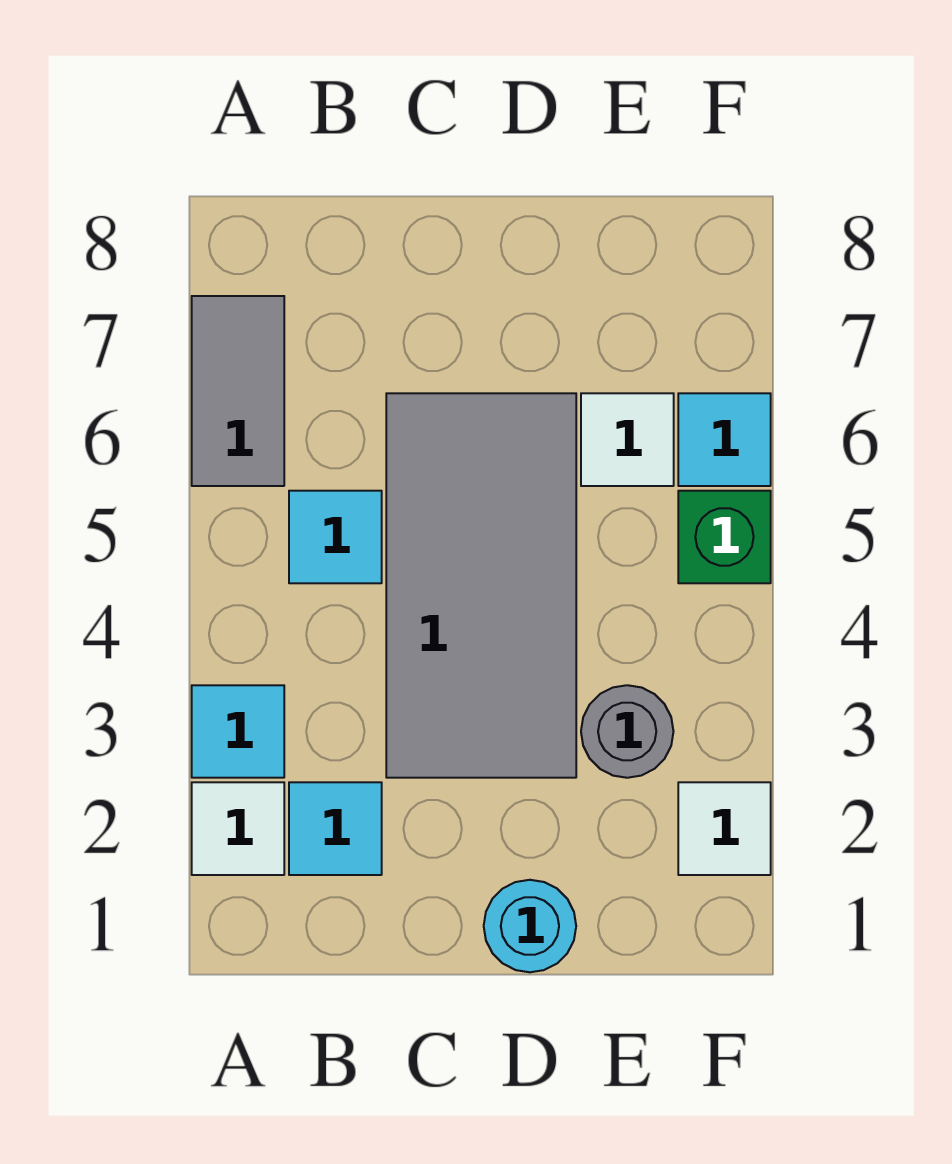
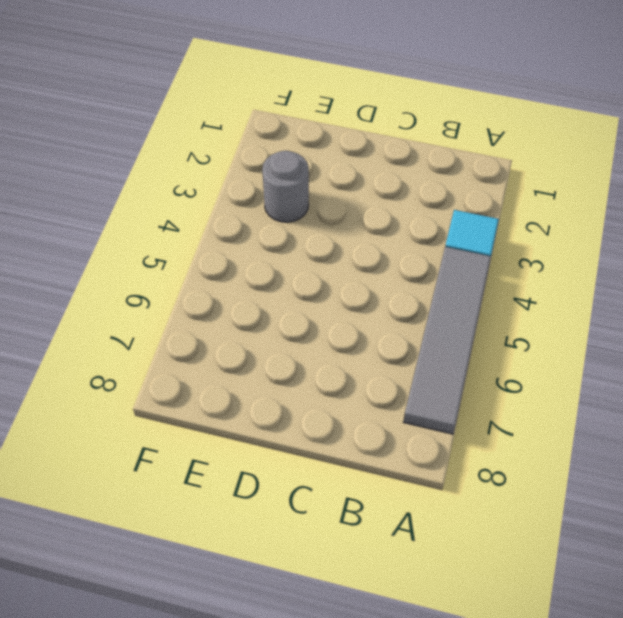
grey tile A4:A7 level 1 -> grey tile A6:A7 level 1
none -> white tile A2 level 1
none -> cyan tile B2 level 1
none -> cyan tile B5 level 1

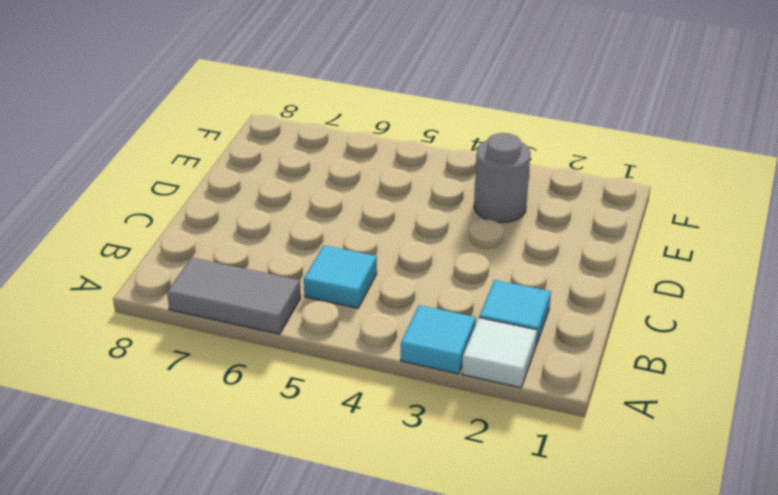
none -> grey tile C3:D6 level 1
none -> cyan round brick D1 level 1
none -> white tile E6 level 1

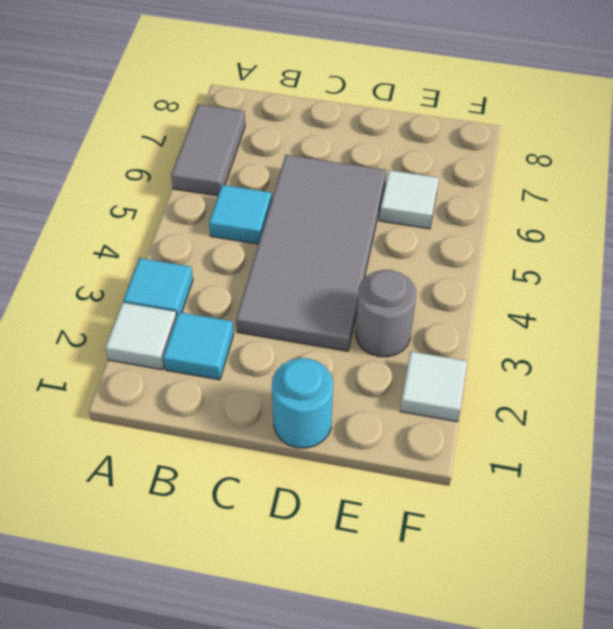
none -> green brick F5 level 1
none -> cyan tile F6 level 1

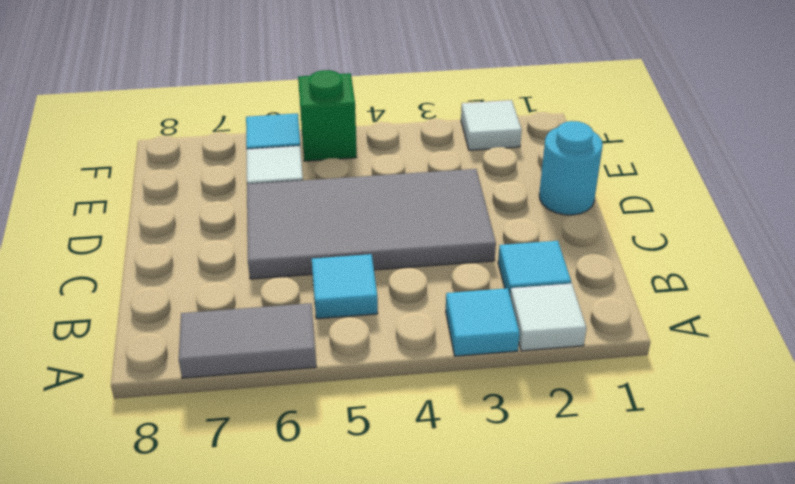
none -> grey round brick E3 level 1

